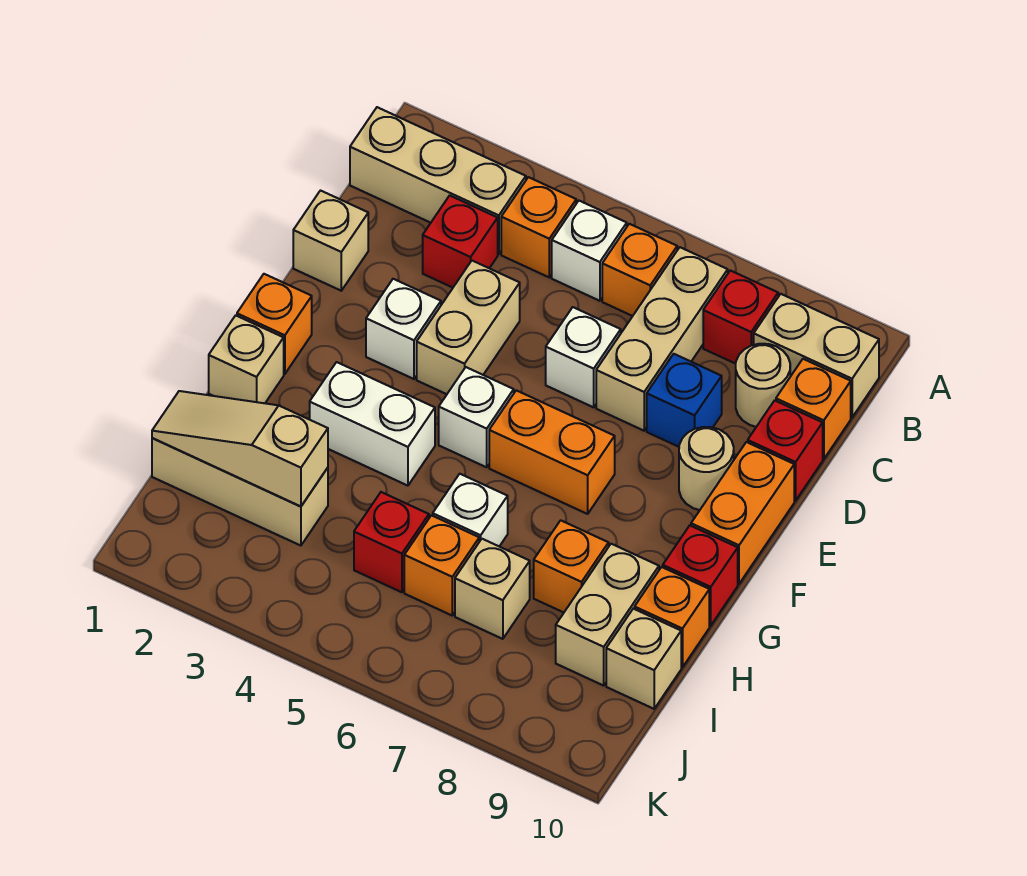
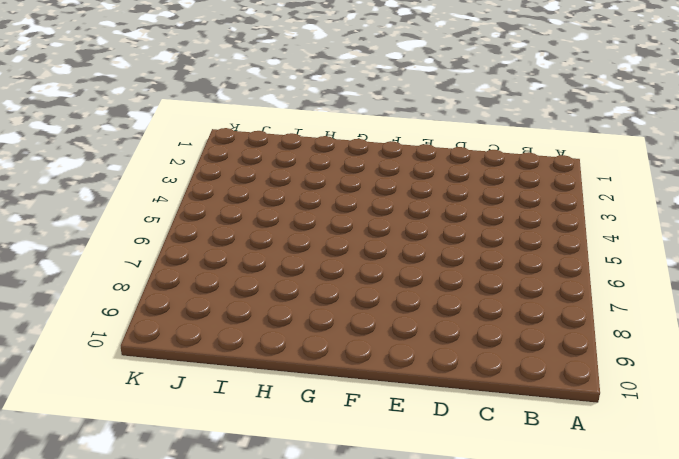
none -> tan brick B1:B3 level 1
none -> orange brick B4 level 1
none -> white brick B5 level 1
none -> orange brick B6 level 1

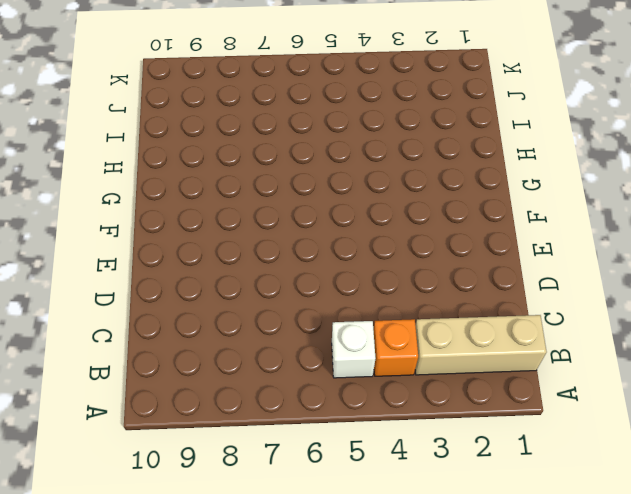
none -> orange brick B6 level 1
none -> tan brick B7:D7 level 1
none -> red brick B8 level 1
none -> tan brick B9:B10 level 1

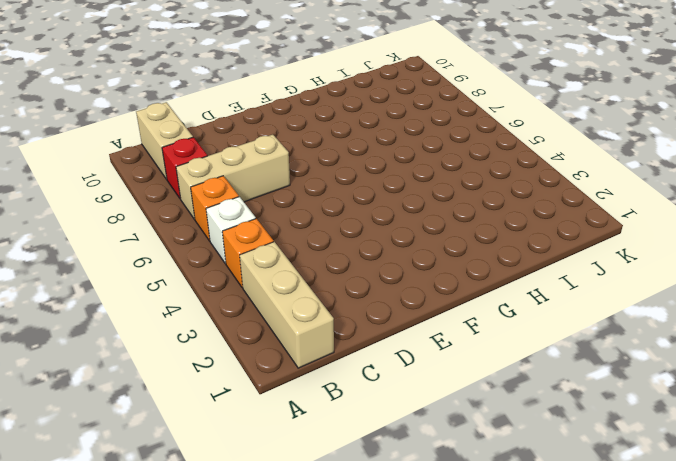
none -> red brick C3 level 1
none -> tan round brick C9 level 1
none -> orange brick C10 level 1
none -> tan brick D1 level 1

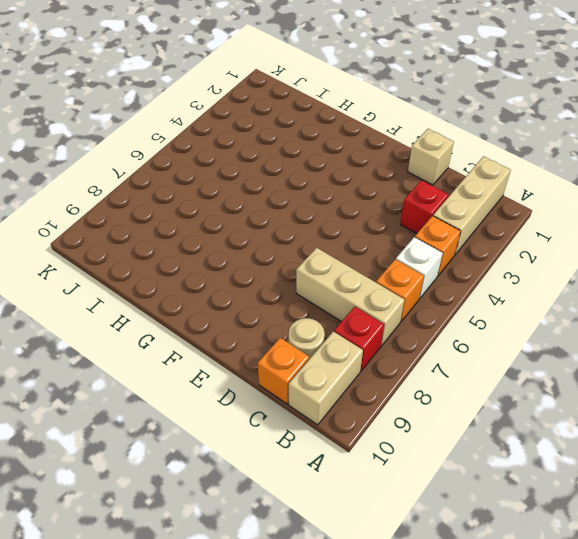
none -> tan brick D4:E4 level 1
none -> white brick D6 level 1
none -> blue brick D8 level 1
none -> red brick D10 level 1

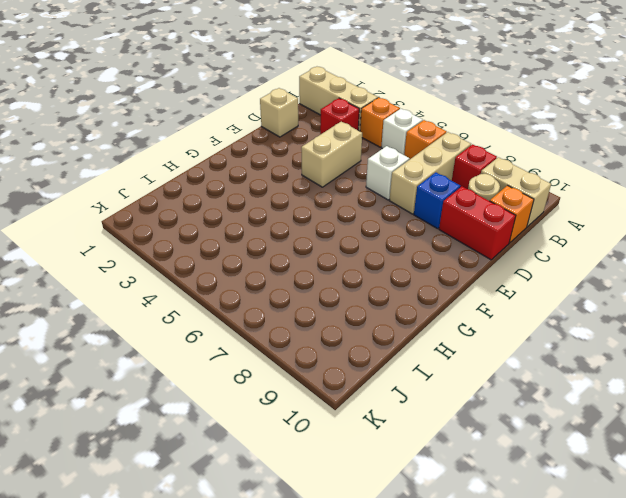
red brick D9:D10 level 1 -> red brick D10 level 1
none -> white brick E3 level 1
none -> tan round brick E9 level 1
none -> orange brick E10:F10 level 1
none -> orange brick F1 level 1

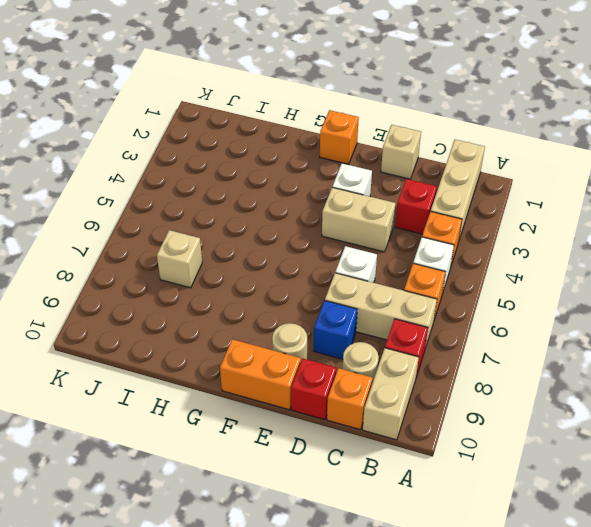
none -> white brick F5 level 1
none -> orange brick F6:F7 level 1
none -> tan brick G1 level 1
none -> white brick G3:G4 level 1

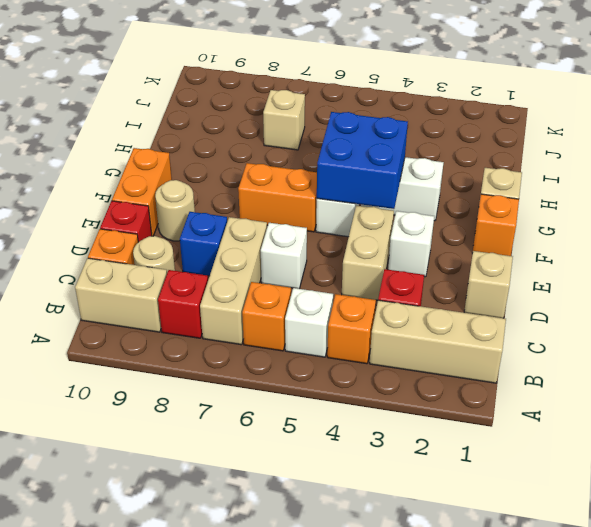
blue brick F4:G5 level 2 -> none
none -> red brick G10 level 1
none -> white brick H6 level 1
none -> orange brick H8 level 1
none -> tan brick H9:I9 level 1

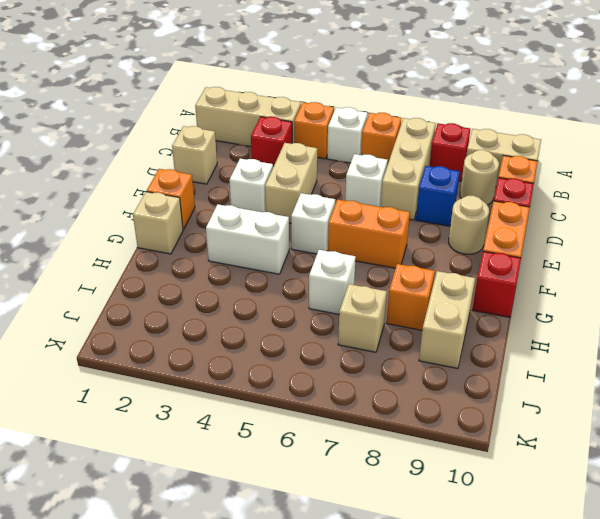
none -> orange brick H10 level 1
none -> tan brick I1:I3 level 1
none -> red brick I5 level 1
none -> orange brick I6 level 1

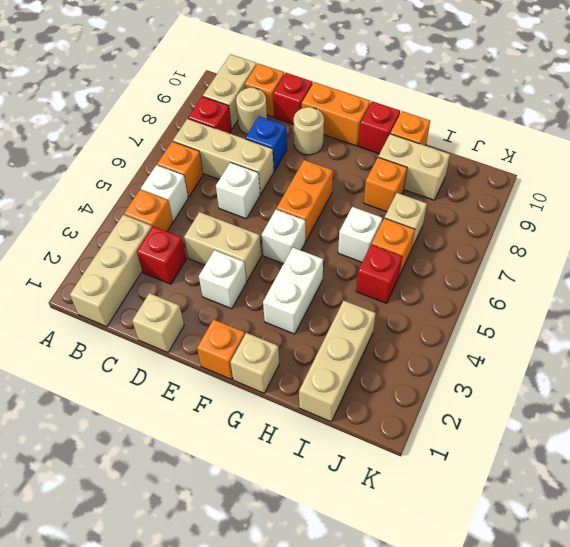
none -> tan brick I10 level 1
none -> tan slope I1:I3 level 2 top 3

